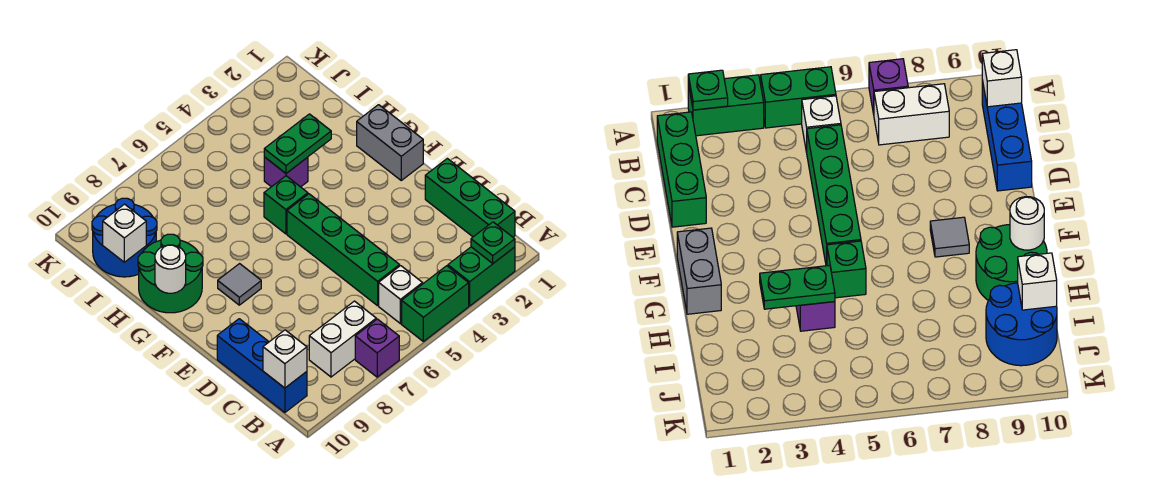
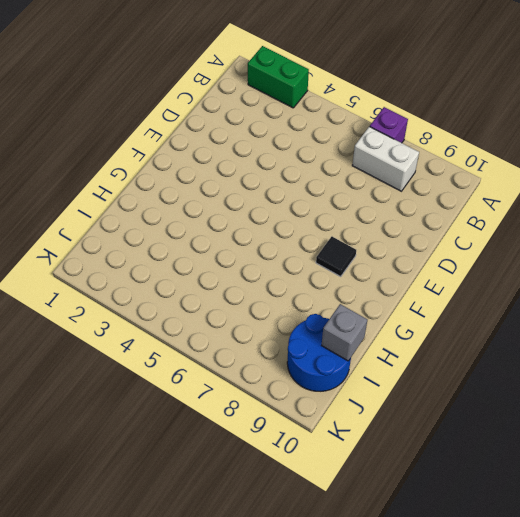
black tile F8 level 1 -> grey tile F8 level 1
grey brick I10 level 2 -> white brick I10 level 2
none -> green brick A4:A5 level 1
none -> green brick B1:D1 level 1
none -> white brick B5 level 1

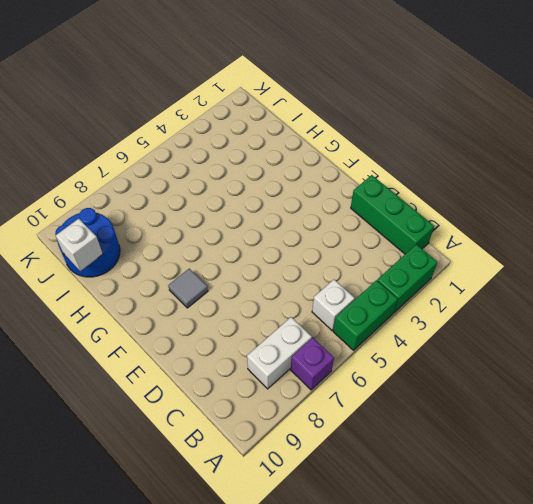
none -> blue brick B10:D10 level 1
none -> green brick C5:F5 level 1
none -> grey brick F1:G1 level 1

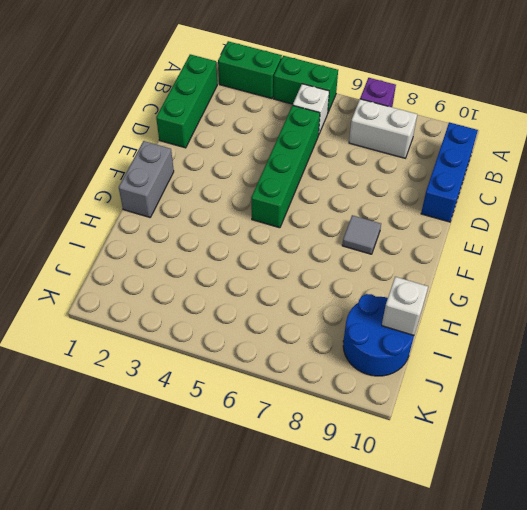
none -> green brick G5 level 1
none -> green round brick G9:H10 level 1
none -> purple brick H4 level 1

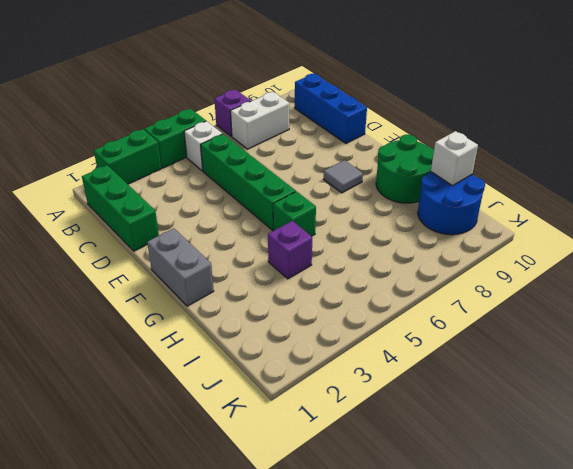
none -> green plate A2 level 2
none -> white brick B10 level 2
none -> white round brick G10 level 2

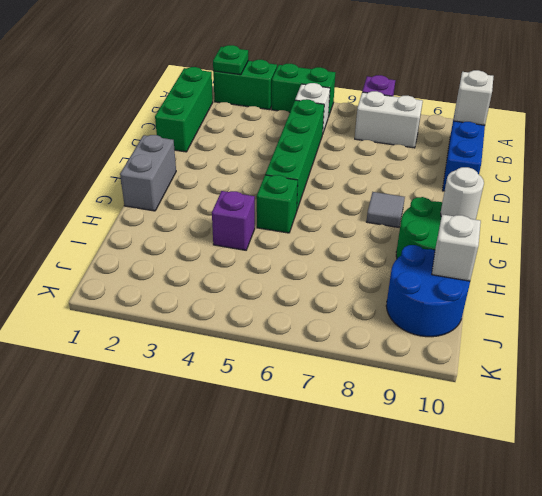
none -> green plate H3:H4 level 2

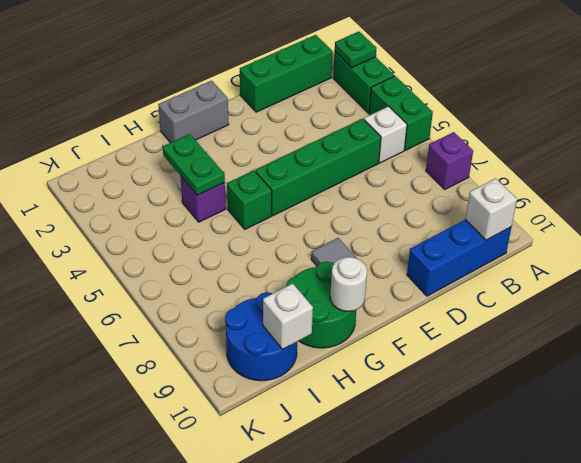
none -> white brick B7:B8 level 1

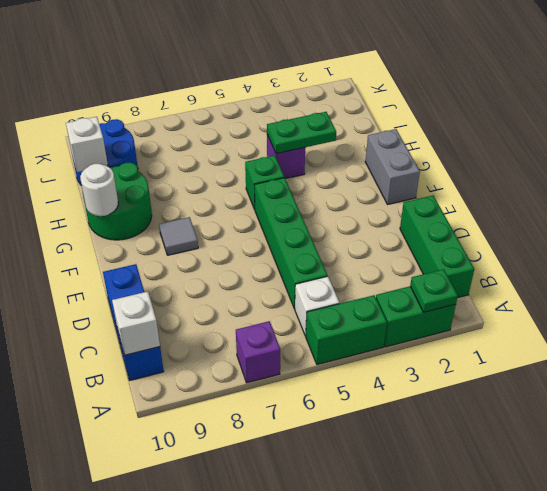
none -> white brick B7:B8 level 1

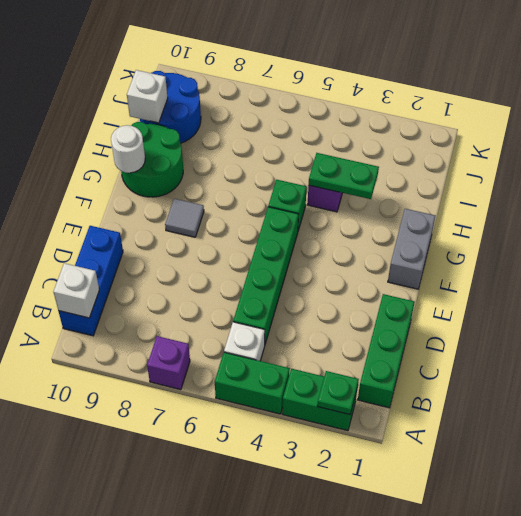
none -> white brick B7:B8 level 1

